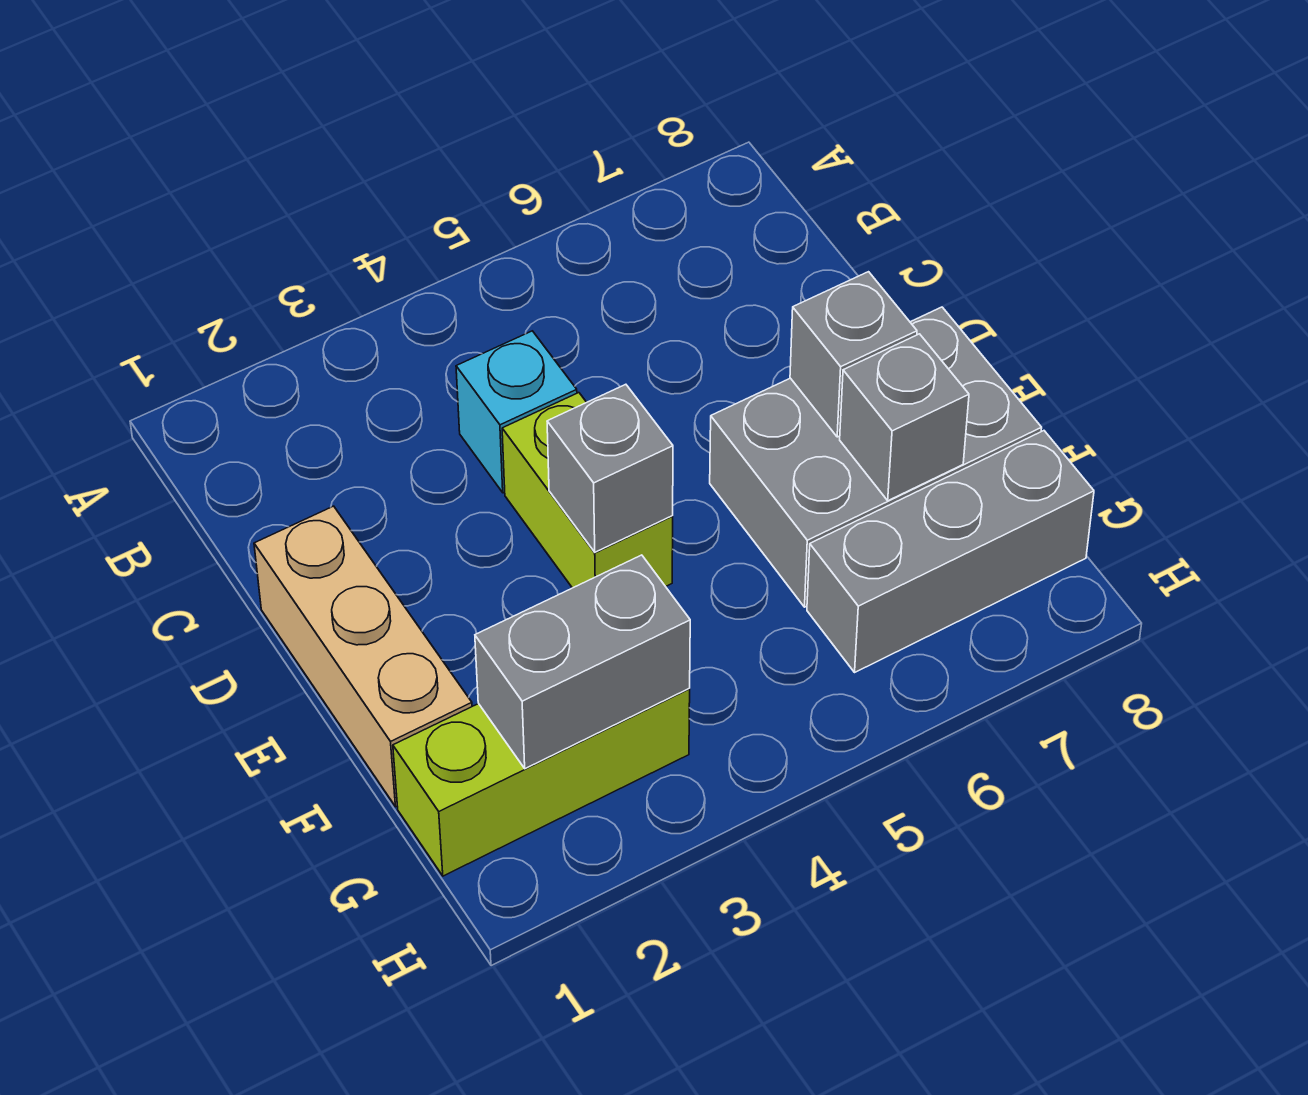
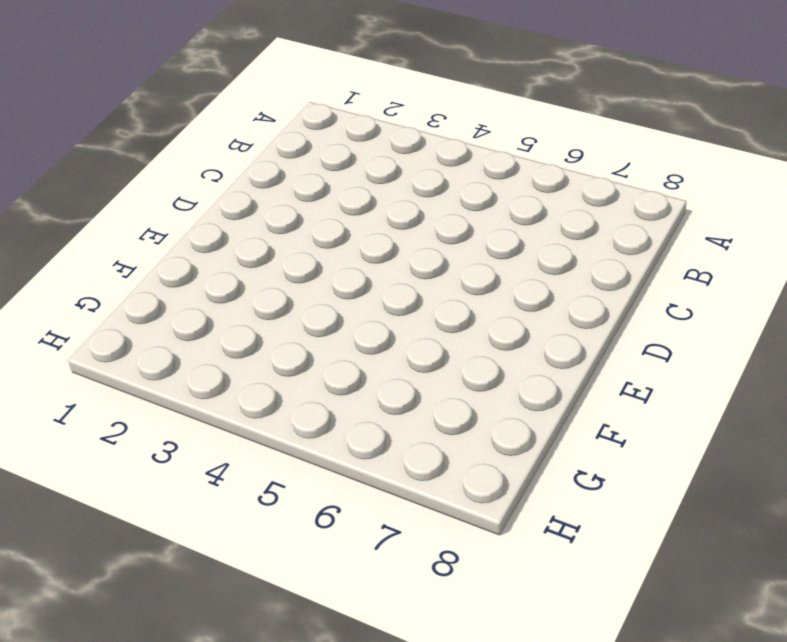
none -> cyan brick C4 level 1
none -> tan brick D1:F1 level 1

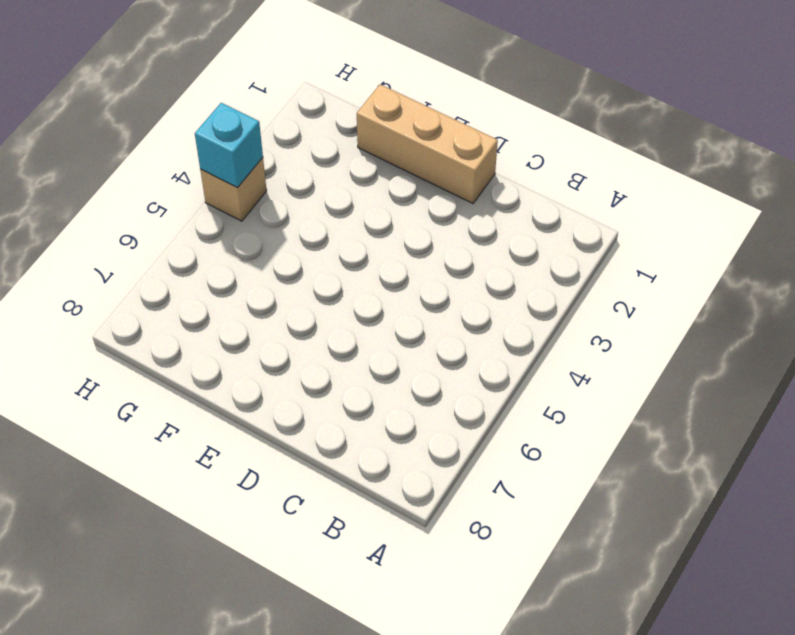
tan brick H4 level 1 -> none
cyan brick H4 level 2 -> cyan brick C4 level 1
none -> lime brick D4:E4 level 1
none -> grey brick E6:F8 level 1

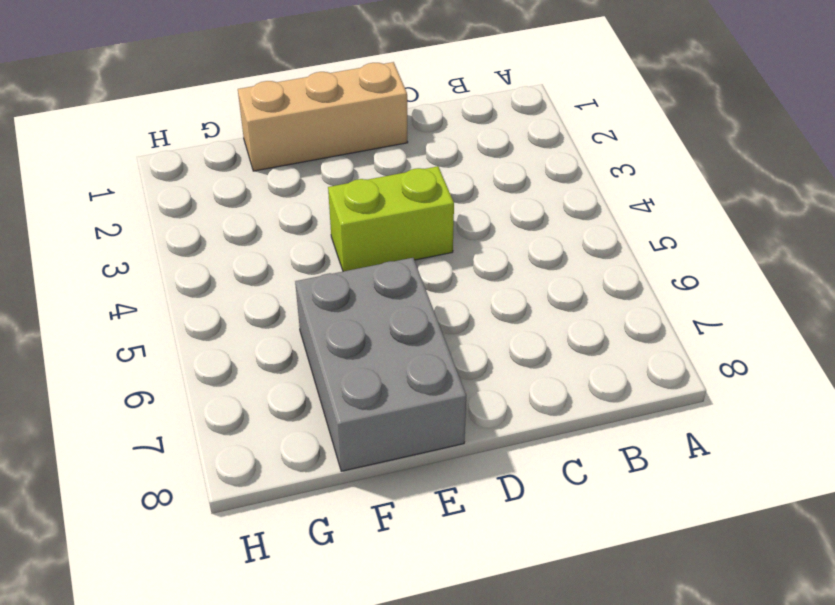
none -> cyan brick C4 level 1
none -> lime brick G1:G3 level 1

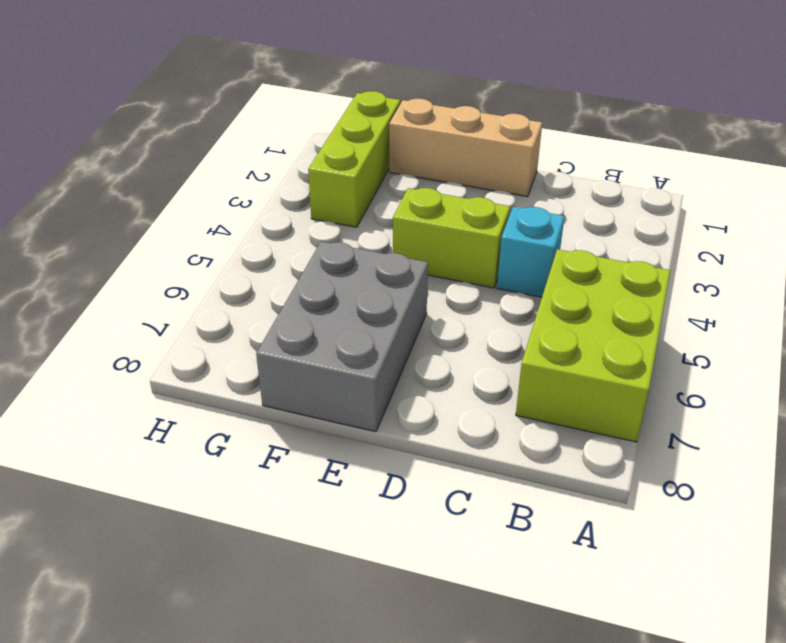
lime brick A5:B7 level 1 -> none
none -> grey brick G6:G8 level 1
none -> grey brick E4 level 2

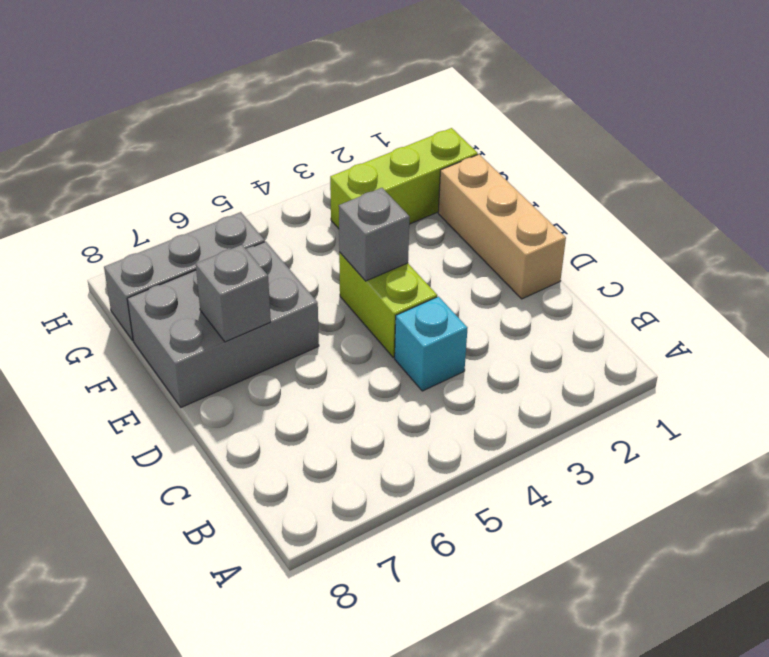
none -> grey brick F7 level 2
none -> grey brick G2:G3 level 2

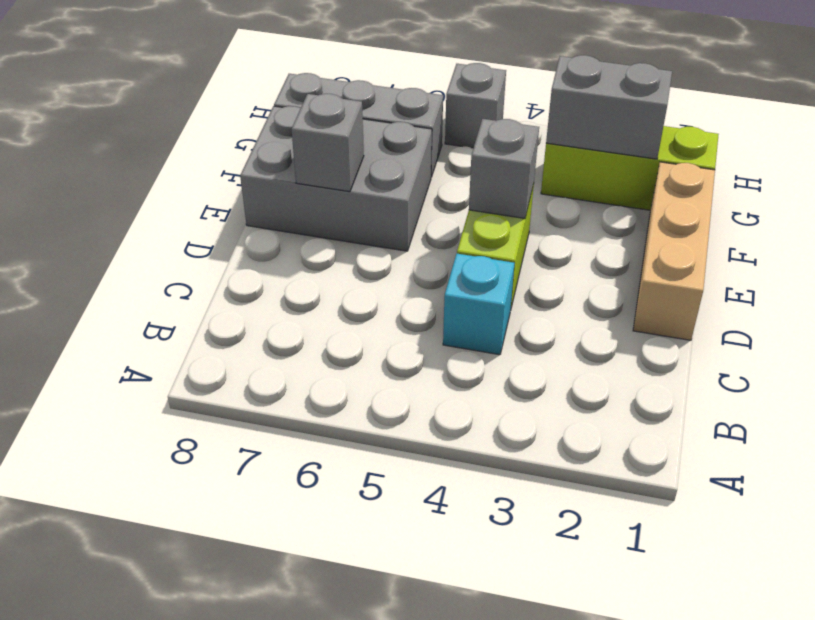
grey brick H5 level 1 -> grey brick F7 level 2

